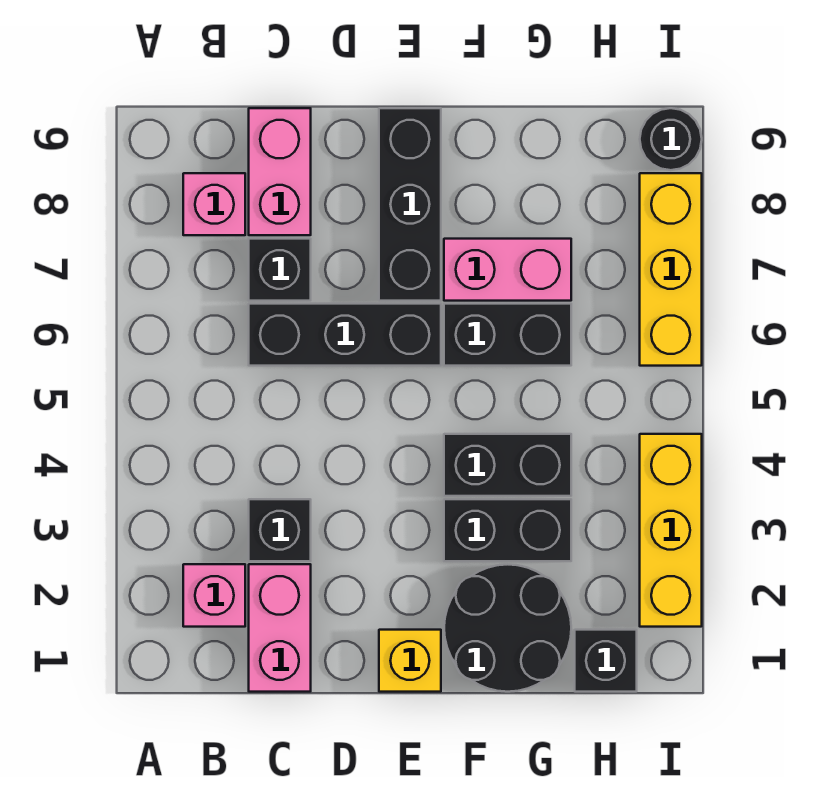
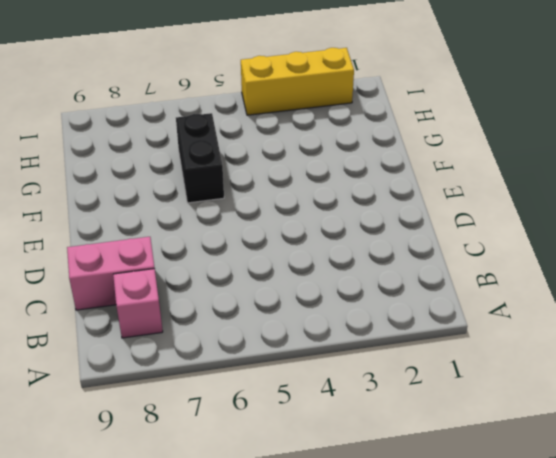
none -> pink brick B2 level 1
none -> pink brick C1:C2 level 1
none -> black brick C3 level 1

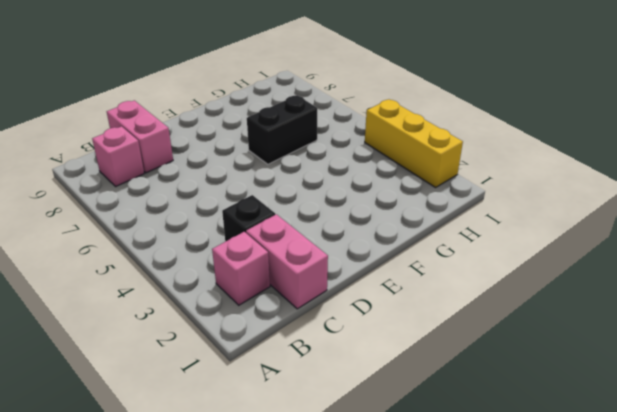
none -> black brick C6:E6 level 1
none -> black brick C7 level 1
none -> yellow brick E1 level 1

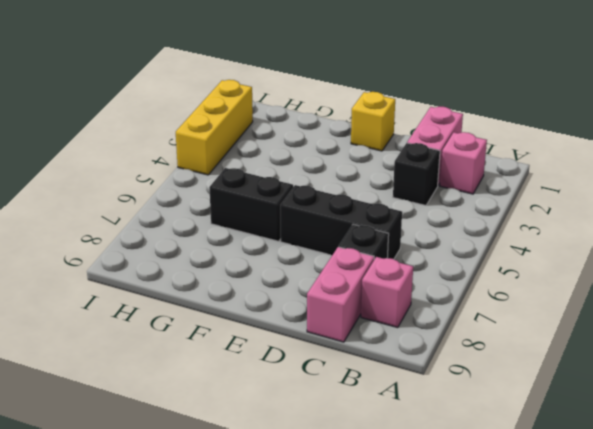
none -> black brick E7:E9 level 1
none -> black round brick F1:G2 level 1
none -> black brick F3:G3 level 1

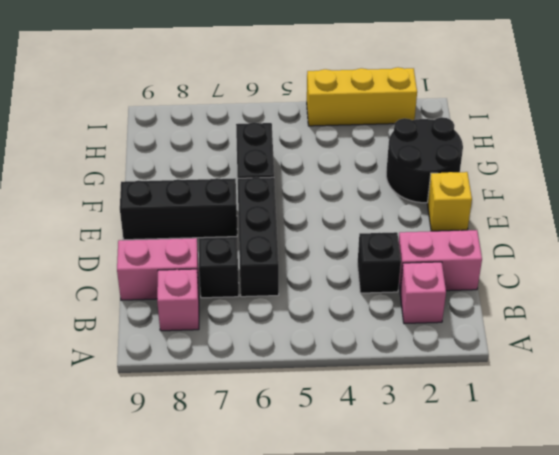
none -> black brick F3:G3 level 1
none -> black brick F4:G4 level 1
none -> pink brick F7:G7 level 1

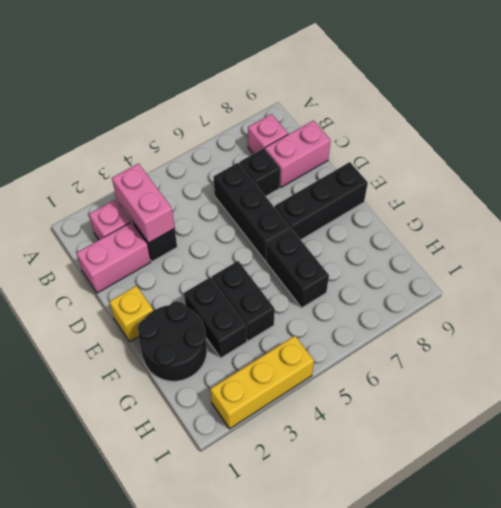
pink brick B3:C3 level 2 -> pink brick F7:G7 level 1
none -> black brick H1 level 1
none -> yellow brick I6:I8 level 1
none -> black round brick I9 level 1

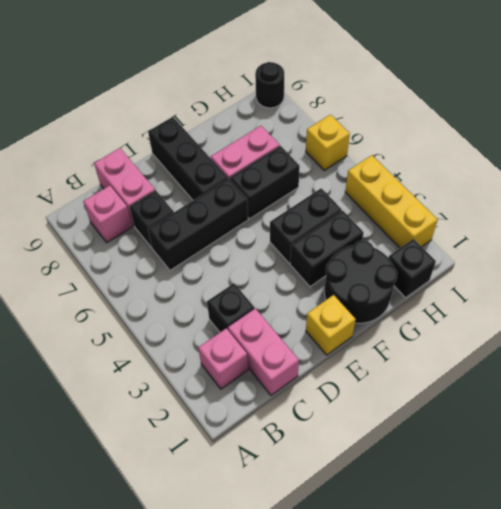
yellow brick I6 level 1 -> yellow brick I6:I8 level 1

